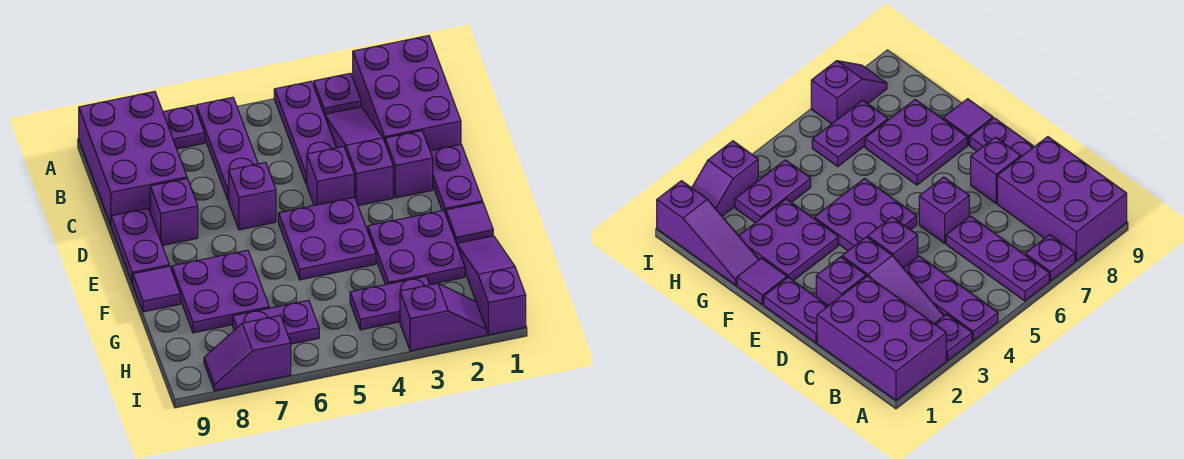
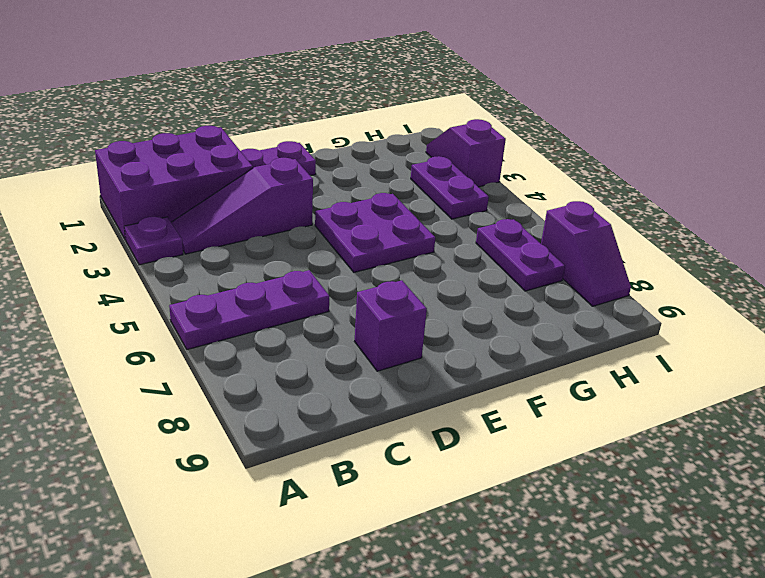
none -> purple plate A4:C4 level 1
none -> purple plate A7 level 1
none -> purple brick A8:C9 level 1

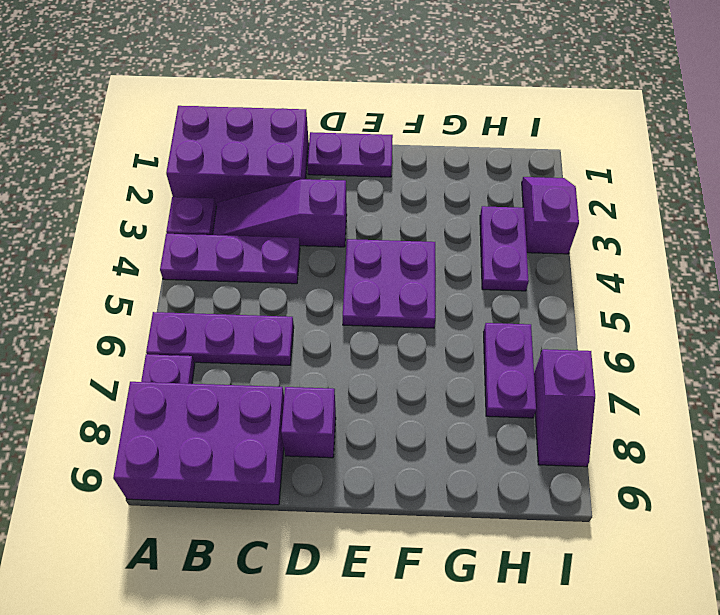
none -> purple brick D2 level 1
none -> purple brick D4 level 1
none -> purple brick D6 level 1

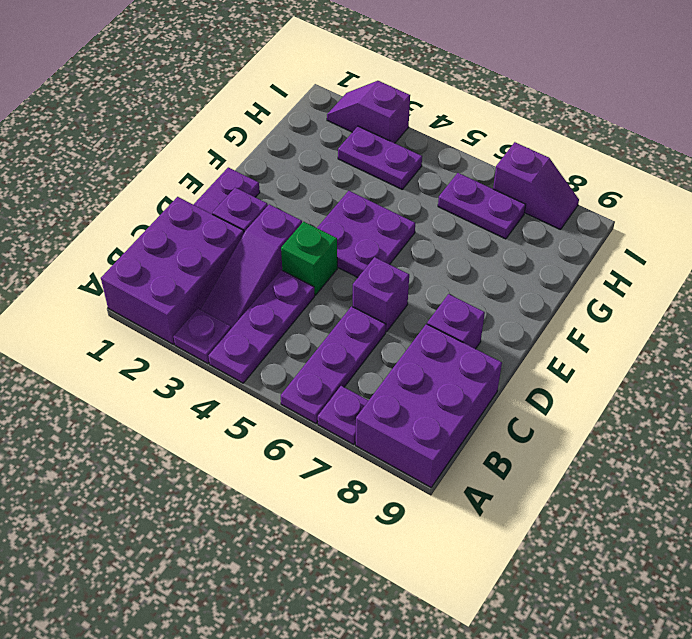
green brick D4 level 1 -> purple brick D4 level 1
none -> purple plate D9:E9 level 1
none -> purple tile F1 level 1
none -> purple plate F2:G3 level 1

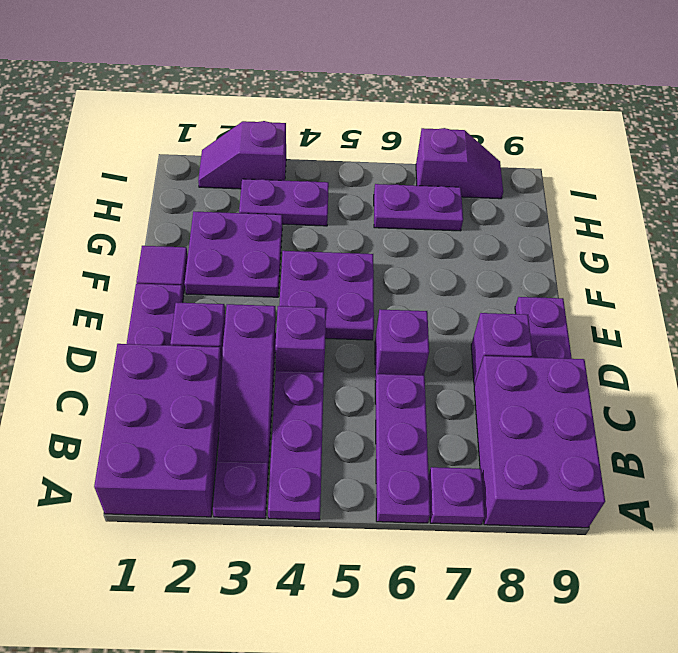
none -> purple plate F7:G8 level 1
none -> purple tile F9 level 1
none -> purple slope G1:I1 level 1 top I

